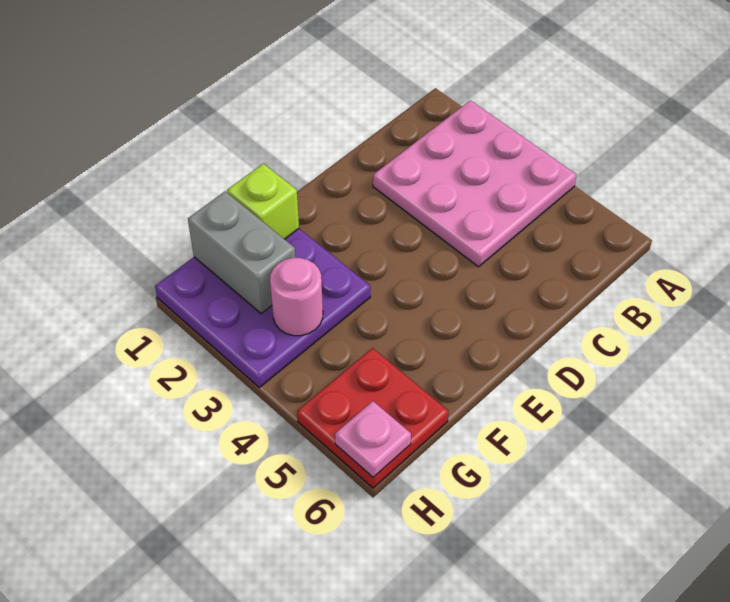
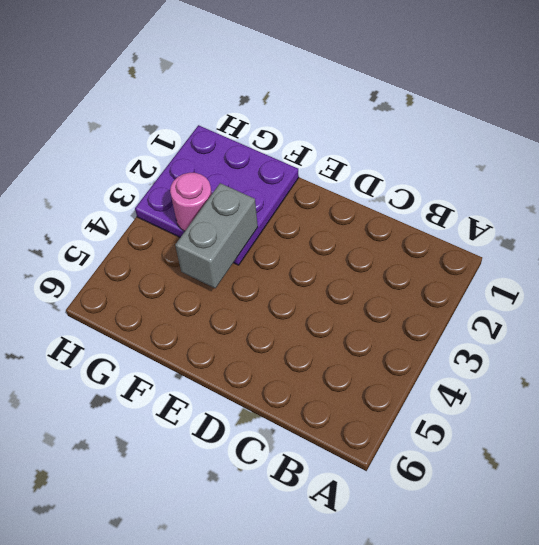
grey brick F3:F4 level 2 -> grey brick G1:G2 level 2
none -> pink plate A2:C4 level 1
none -> red plate G5:H6 level 1

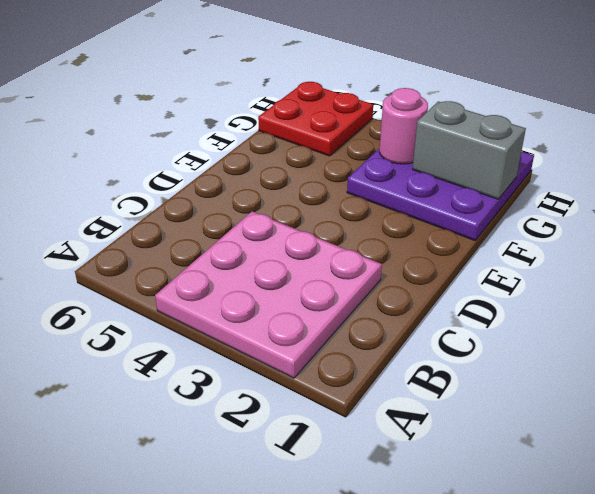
none -> lime brick F1 level 2
none -> pink plate H6 level 2

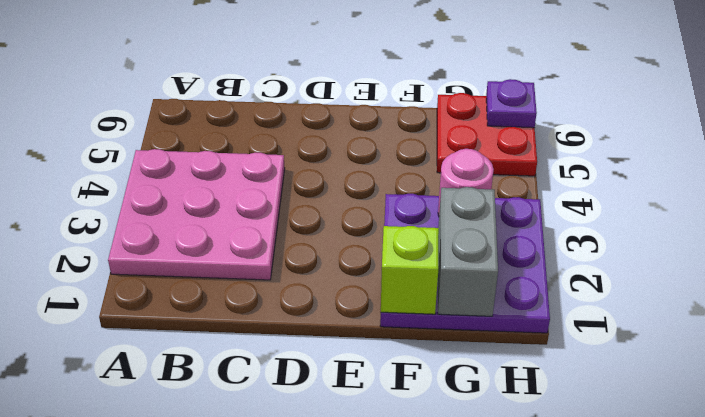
purple plate H6 level 2 -> pink plate H6 level 2

